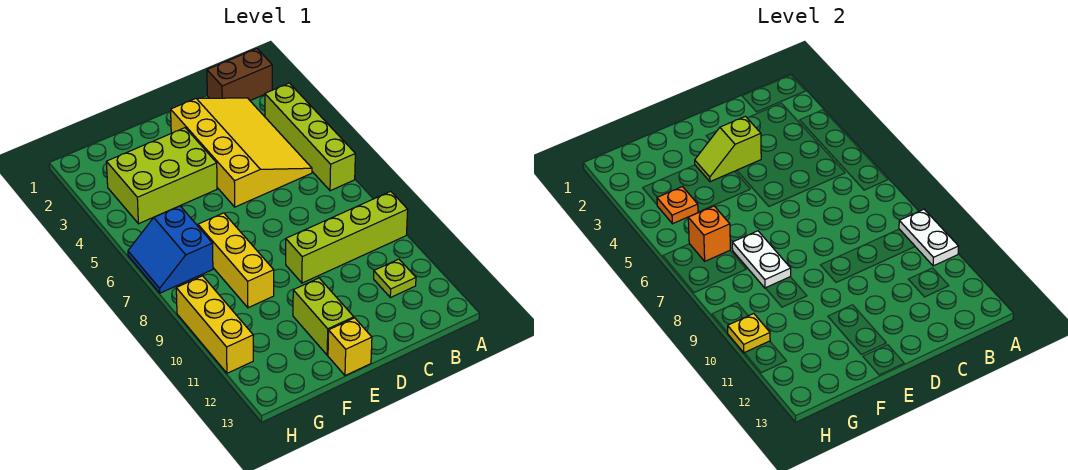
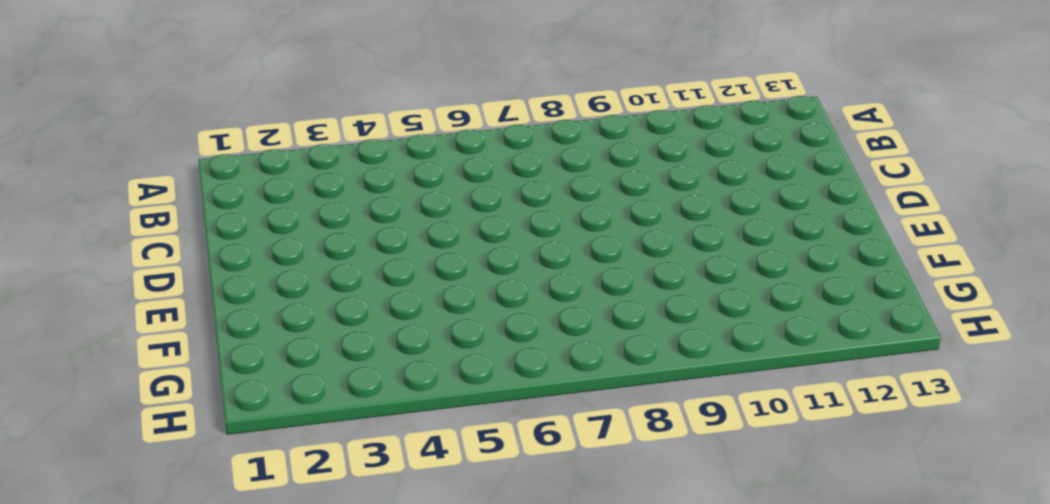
none -> brown brick A1:B1 level 1
none -> lime brick A3:A6 level 1
none -> lime brick A9:D9 level 1

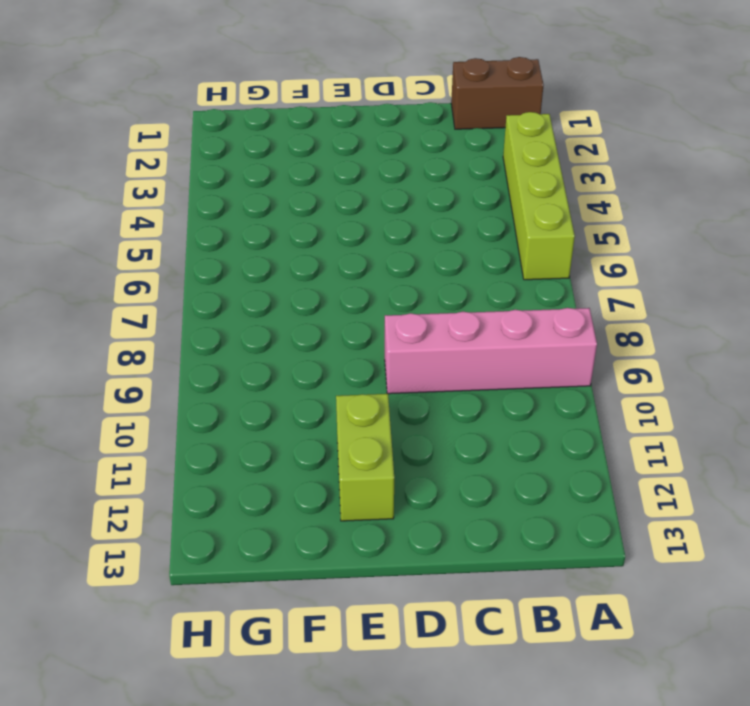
pink brick A9:D9 level 1 -> lime brick A9:D9 level 1
none -> yellow slope B2:D5 level 1 top D
none -> lime plate B11 level 1
none -> lime brick E3:G4 level 1

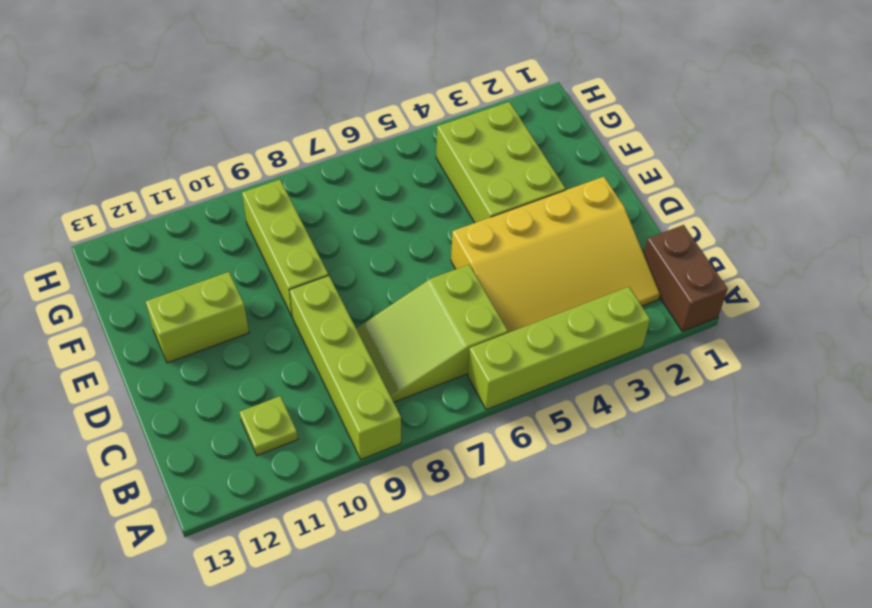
lime slope B6:C8 level 1 top 6 -> none
lime brick E9:G9 level 1 -> yellow brick F7:F9 level 1
none -> yellow brick E13 level 1
none -> blue slope G6:H7 level 1 top G
none -> yellow brick H9:H11 level 1

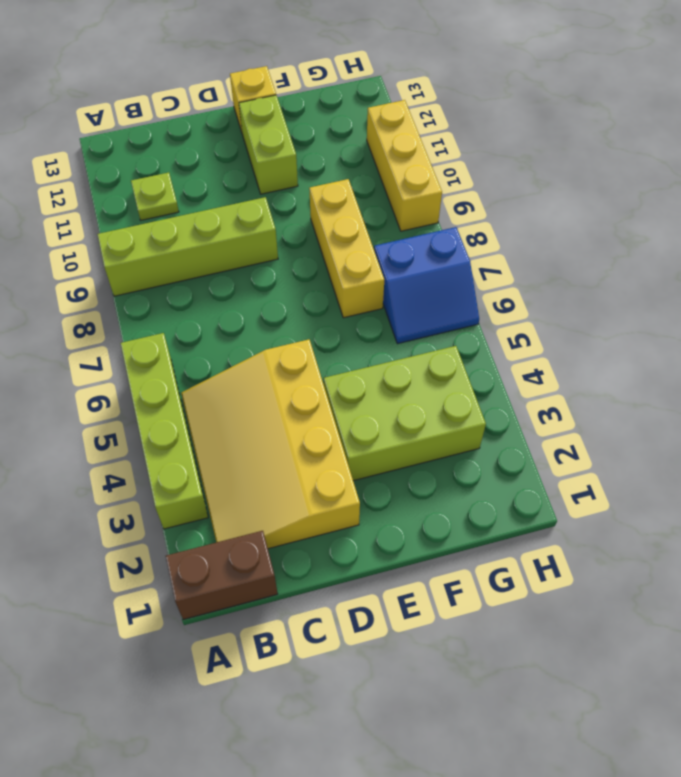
blue slope G6:H7 level 1 top 7 -> blue slope G6:H7 level 1 top G
none -> white plate A9:A10 level 2
none -> lime slope D3:E3 level 2 top D
none -> white plate F7:F8 level 2

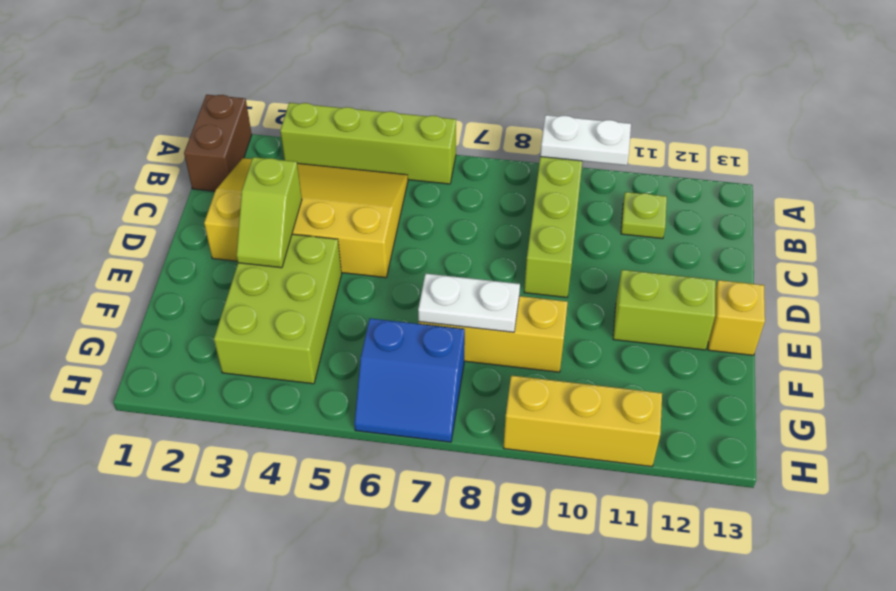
none -> orange plate G4 level 2
none -> orange brick G6 level 2
none -> yellow plate H10 level 2

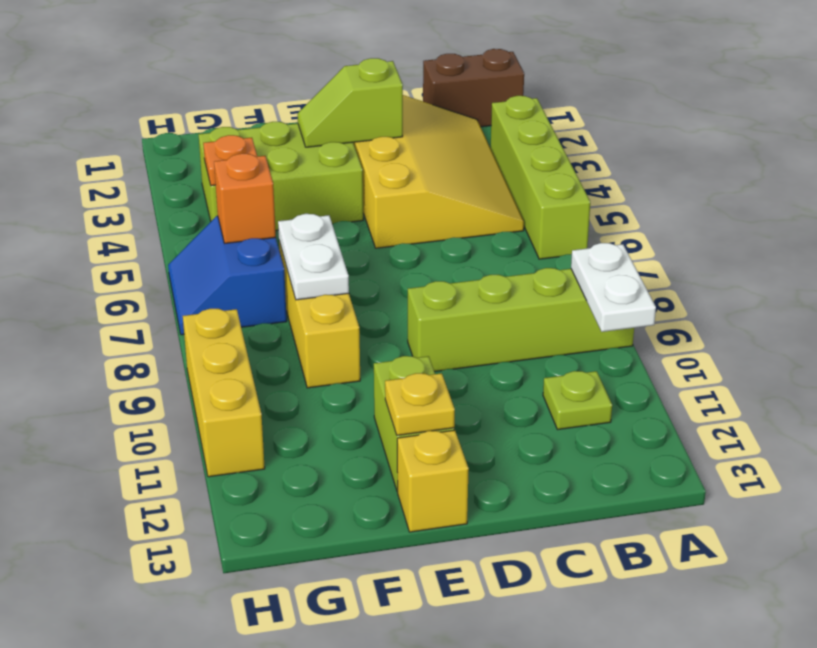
yellow plate E12 level 2 -> yellow plate H10 level 2

